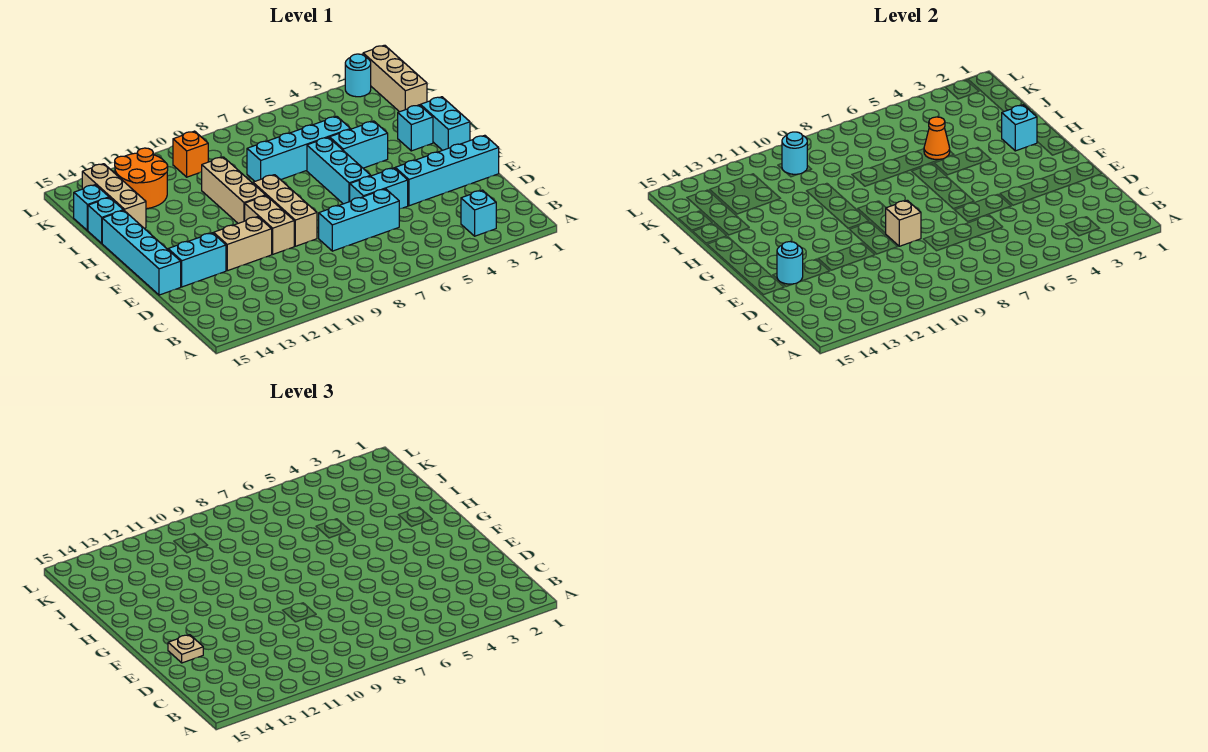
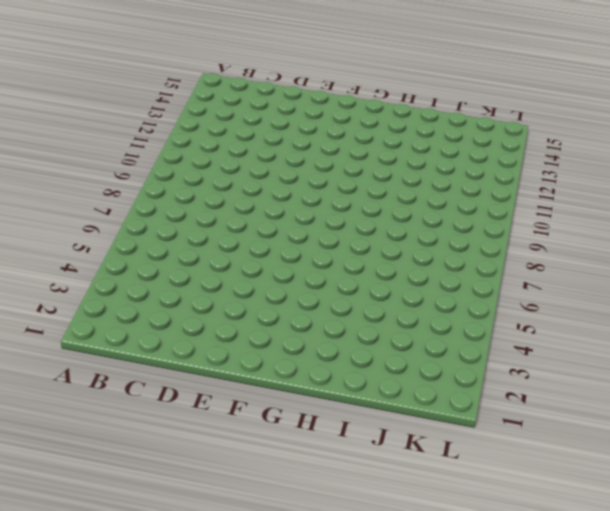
none -> cyan brick B3 level 1
none -> cyan brick D6:D8 level 1
none -> cyan brick E1:E4 level 1

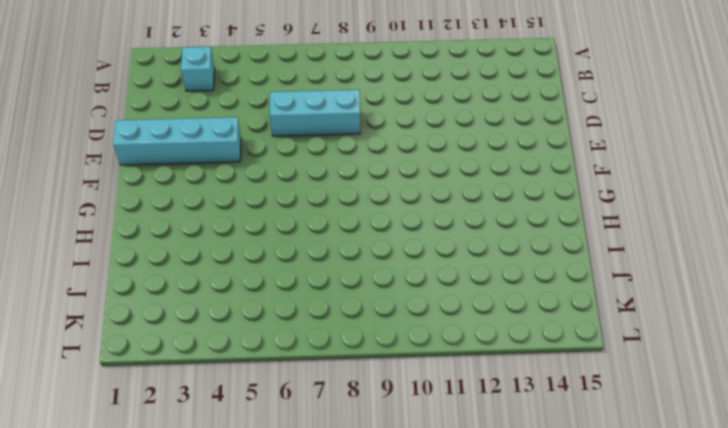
none -> cyan brick E5:E6 level 1
none -> tan brick E9:G9 level 1
none -> tan brick E10:F10 level 1

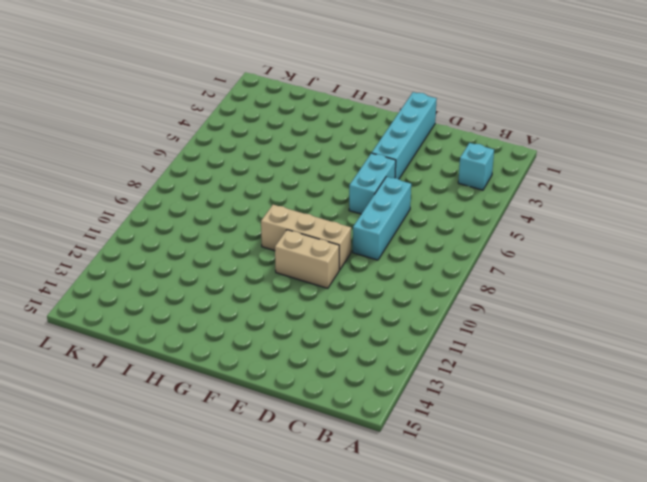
none -> tan brick E11:E12 level 1
none -> cyan brick E13:E14 level 1
none -> cyan brick E15:H15 level 1

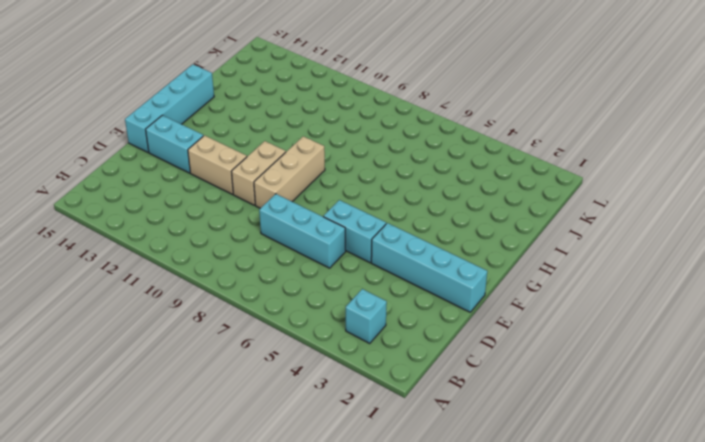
none -> cyan brick F6:H6 level 1
none -> cyan brick G1:H1 level 1
none -> tan brick G10:I10 level 1

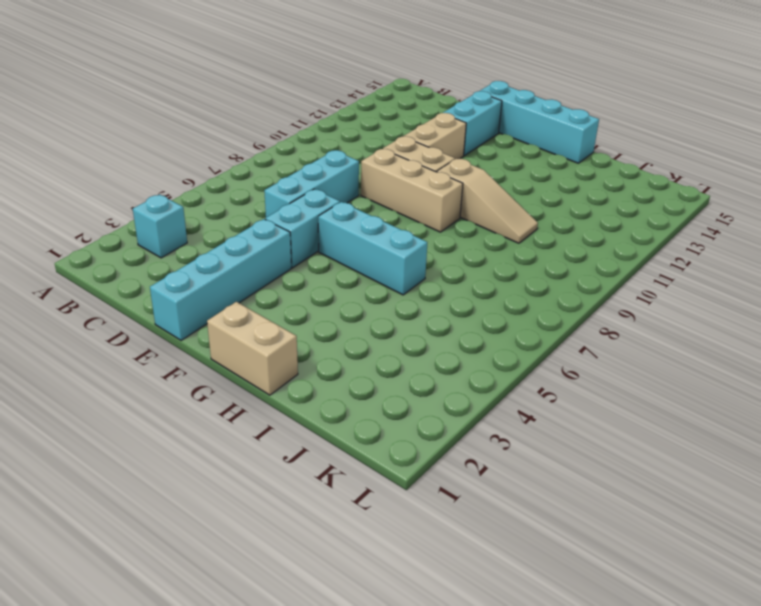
tan brick G1:H1 level 1 -> cyan brick G1:H1 level 1
tan slope G10:I10 level 1 top G -> tan brick G10:I10 level 1
none -> cyan brick H2 level 1
none -> cyan brick H4:H5 level 1
none -> cyan brick I5:I8 level 1

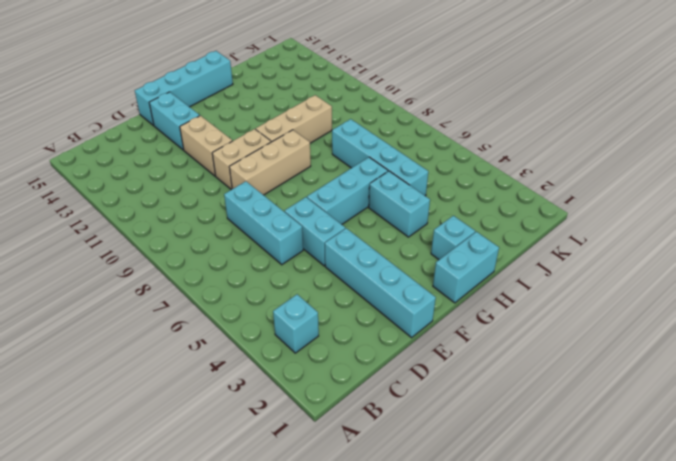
none -> tan brick I14:K14 level 1
none -> cyan brick I15 level 1
none -> tan brick J1:L1 level 1

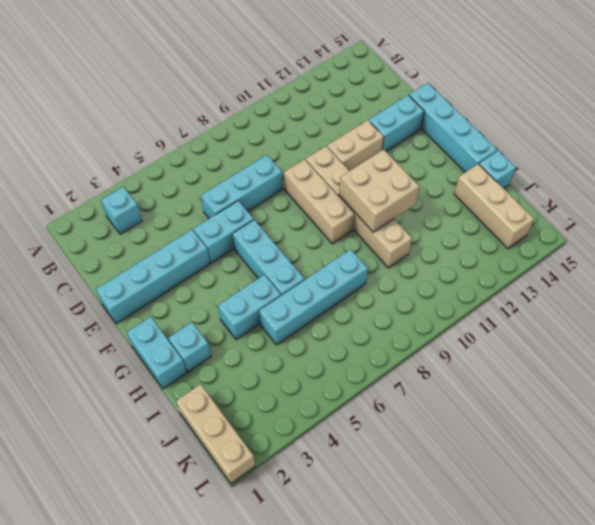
tan brick G10:H11 level 2 -> none
none -> orange round brick J12:K13 level 1
none -> cyan brick J15 level 1
none -> orange brick K10 level 1

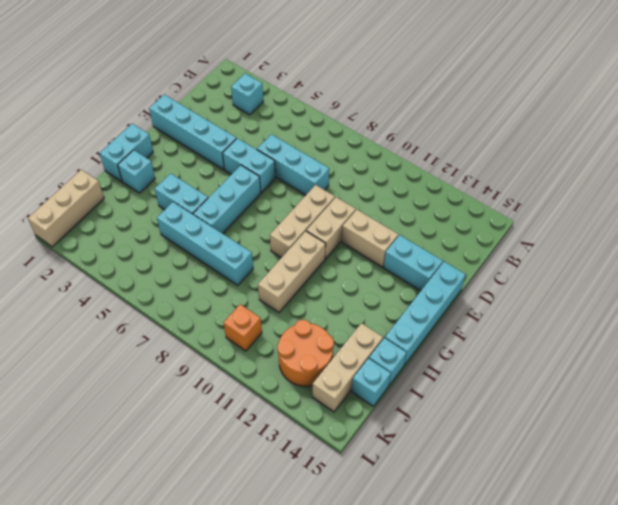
none -> cyan round brick L2 level 1
none -> tan brick E9 level 2
none -> cyan round brick E14 level 2

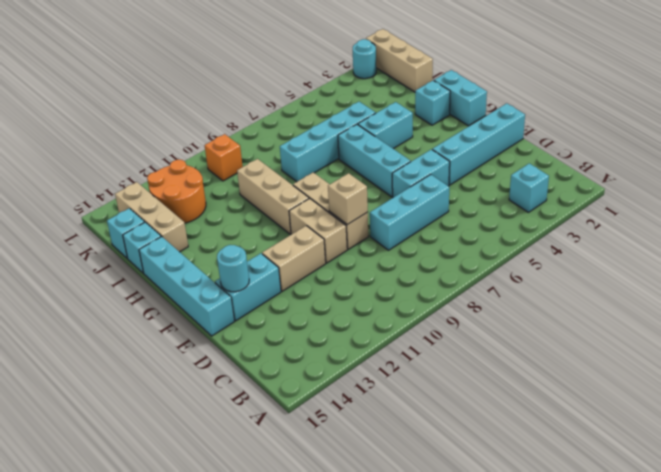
none -> cyan brick H2 level 2
none -> orange cone I5 level 2
none -> cyan round brick K10 level 2

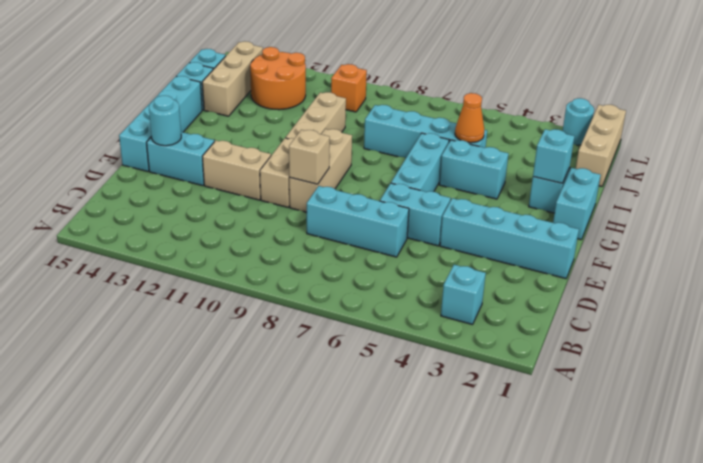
none -> cyan round brick K10 level 2
none -> tan plate E14 level 3

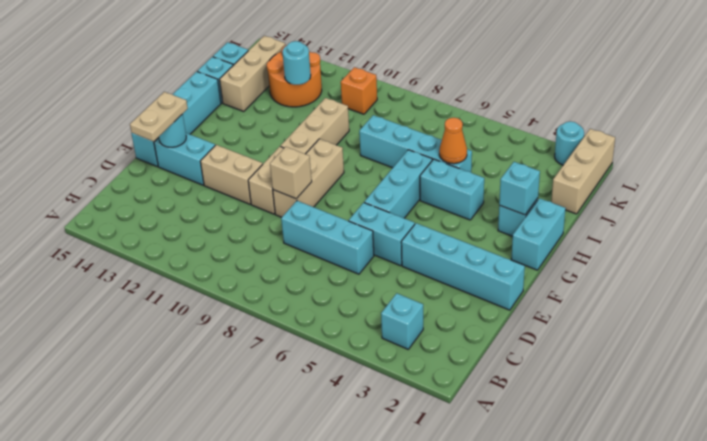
tan plate D14:E14 level 3 -> tan plate E14 level 3
cyan round brick J12 level 2 -> cyan round brick K10 level 2

